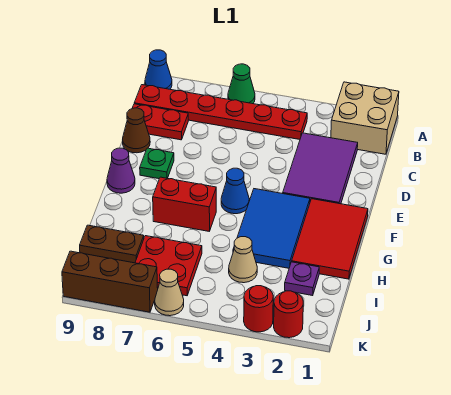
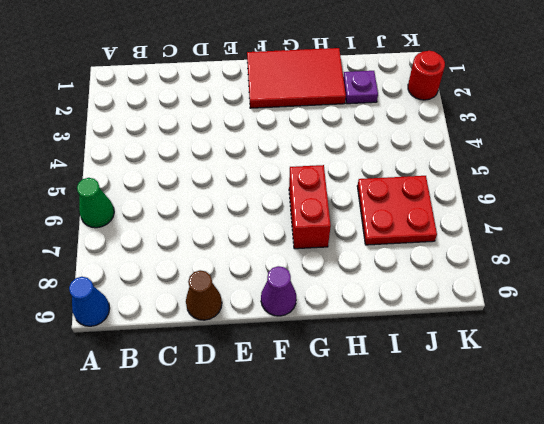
none -> tan brick A1:B2 level 1
none -> red plate B4:B9 level 1
none -> purple tile C2:E3 level 1

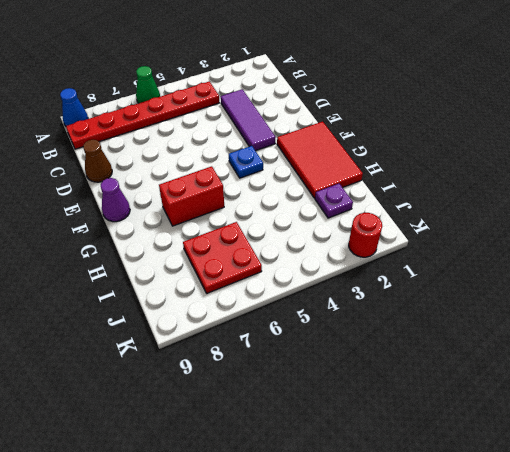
purple tile C3:E3 level 1 -> purple tile C2:E3 level 1
blue plate F4 level 1 -> blue tile F3:H4 level 1
none -> tan brick A1:B2 level 1
none -> red plate C8:C9 level 1
none -> green plate E8 level 1

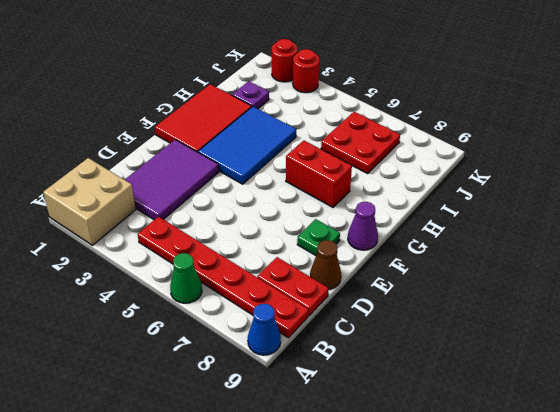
none -> blue cone F5 level 1
none -> tan cone I4 level 1
none -> brown plate I8:I9 level 1

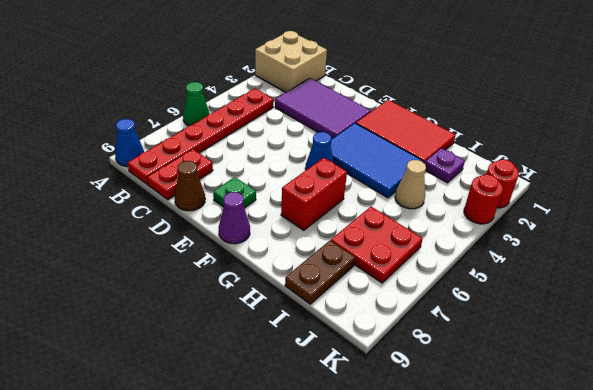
none -> tan cone K6 level 1
none -> brown brick K7:K9 level 1

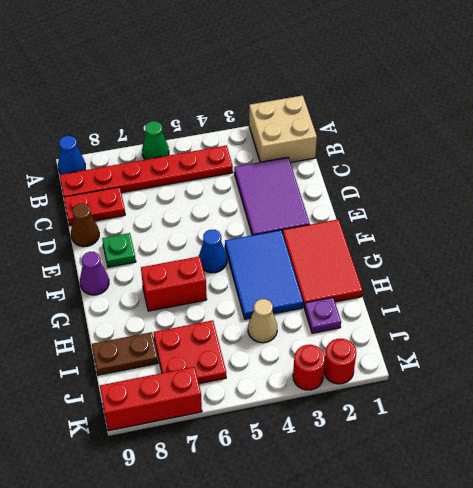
red brick K7:K9 level 1 -> brown brick K7:K9 level 1
none -> tan cone K6 level 1

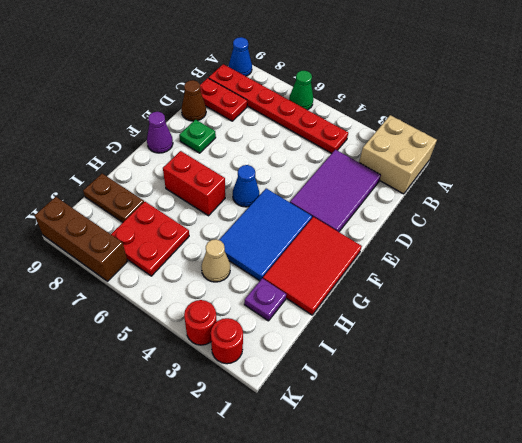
none -> tan cone K6 level 1

